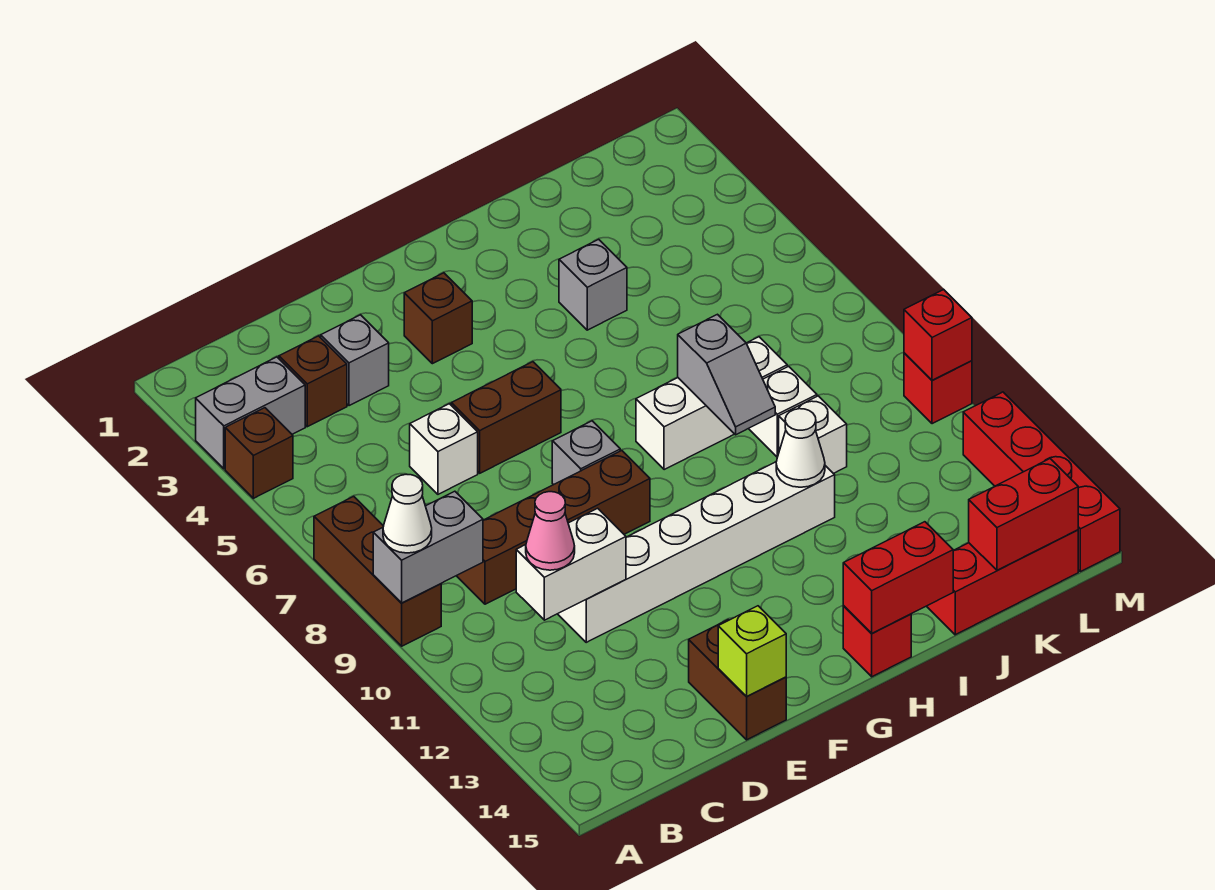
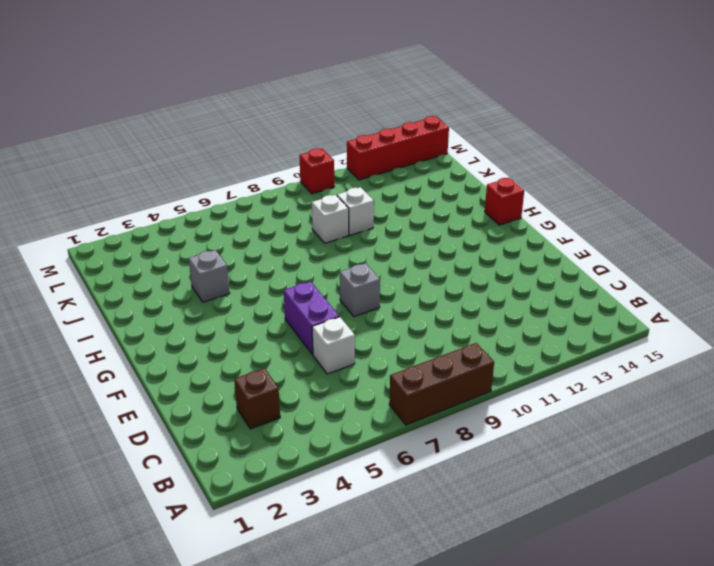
purple brick E6:F6 level 1 -> brown brick E6:F6 level 1
none -> grey brick A3:B3 level 1
none -> brown brick A4 level 1
none -> brown brick C9:F9 level 1
none -> grey brick D3 level 1

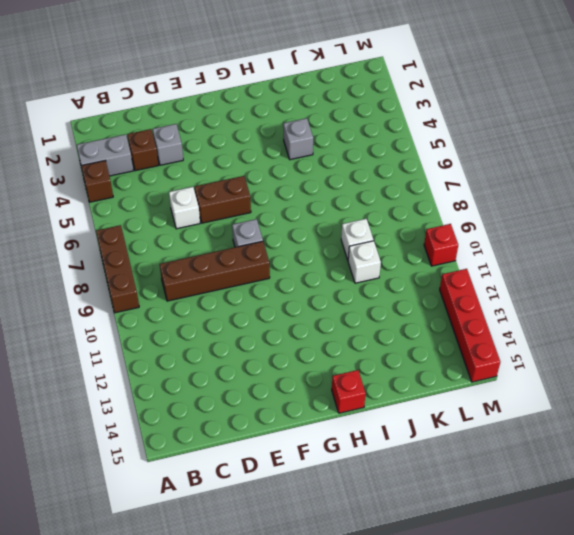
none -> white brick D11:I11 level 1
none -> brown brick E14:E15 level 1
none -> brown brick F3 level 1
none -> white brick H8:J8 level 1

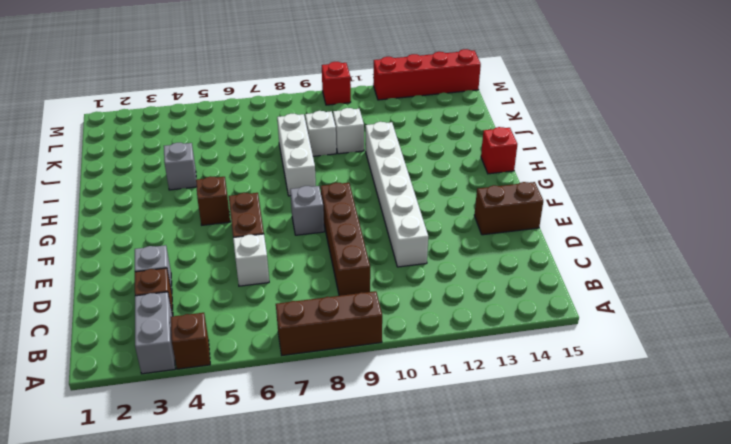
brown brick G5 level 1 -> brown brick F3 level 1
none -> red brick J15:L15 level 1
none -> grey brick A9:B9 level 2
none -> white brick C11:D11 level 2
none -> lime brick E15 level 2

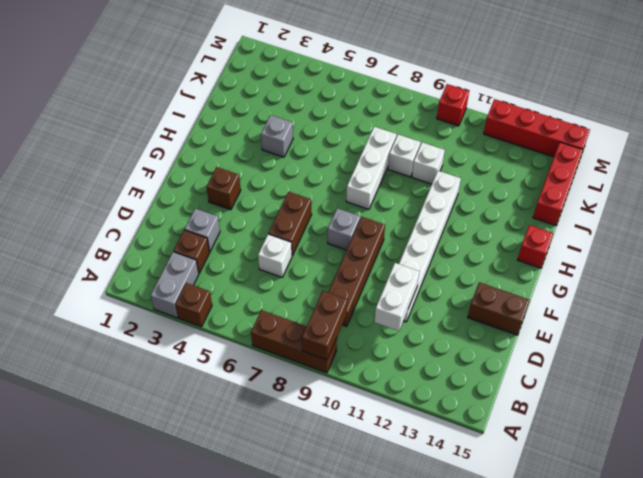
brown brick A9:B9 level 2 -> grey brick A9:B9 level 2
none -> lime brick E15 level 2
none -> red brick H15:I15 level 2
none -> grey slope I8:I9 level 2 top 8
none -> white cone I11 level 2

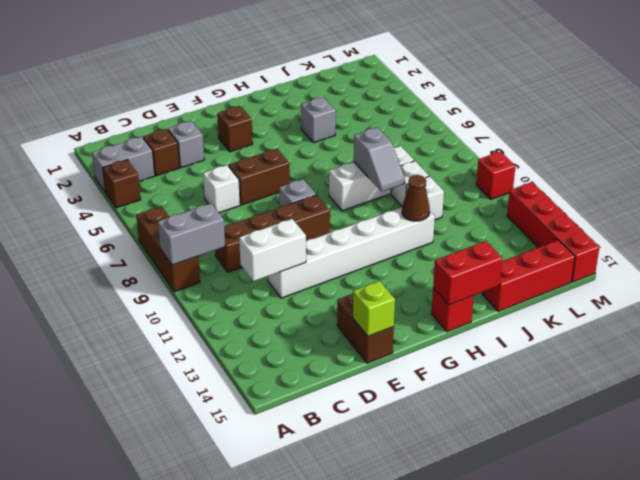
brown cone I11 level 2 -> white cone I11 level 2
none -> red brick K15:L15 level 2
none -> red brick M10 level 2
none -> white cone A9 level 3
none -> pink cone C11 level 3

